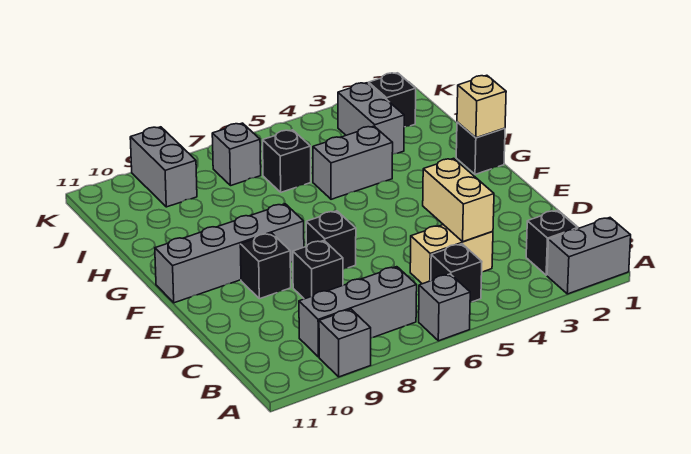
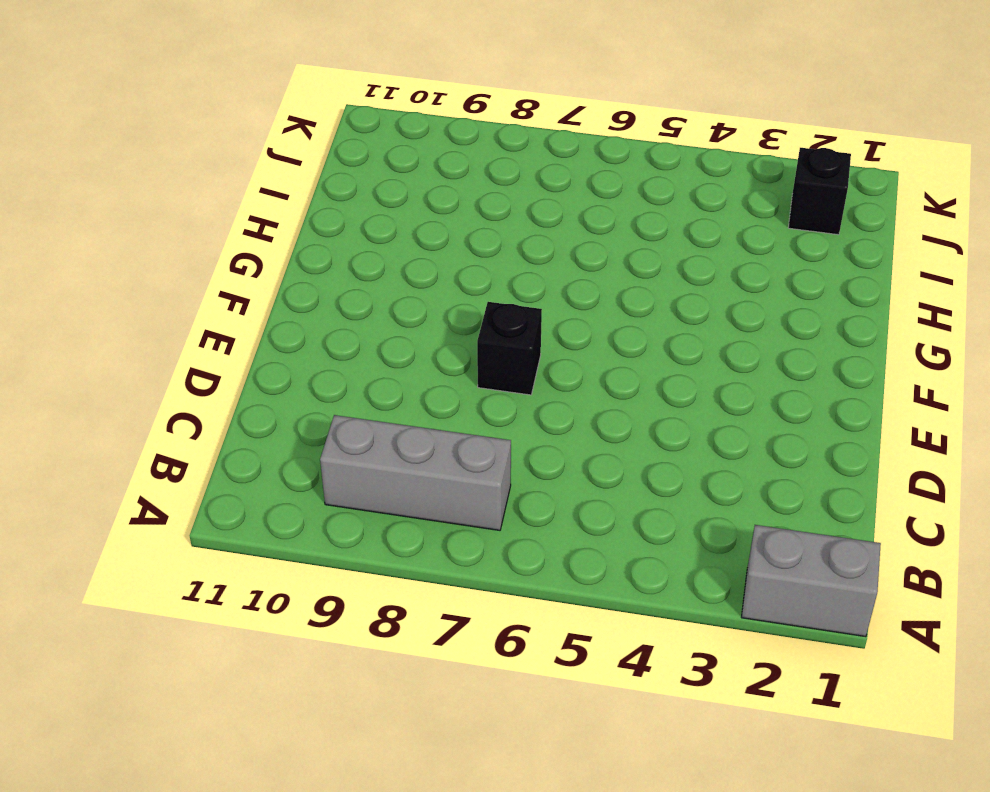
none -> grey brick A6 level 1
none -> grey brick A9 level 1
none -> black brick B2 level 1

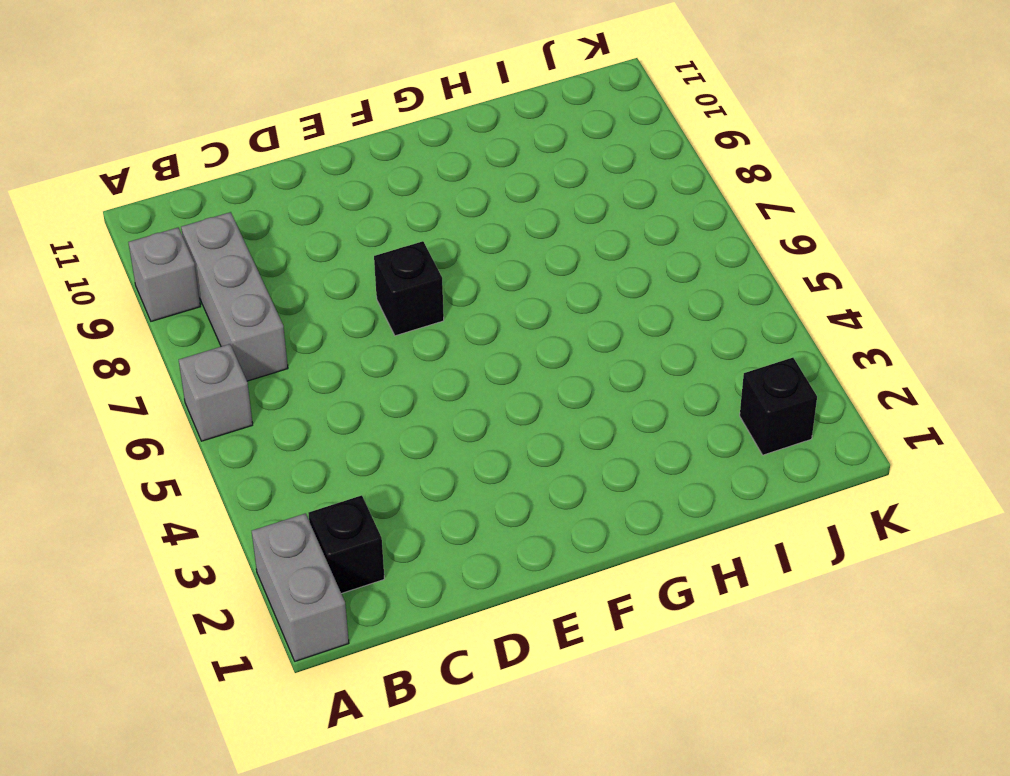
none -> black brick B5 level 1
none -> tan brick C4:C5 level 1
none -> black brick D8 level 1

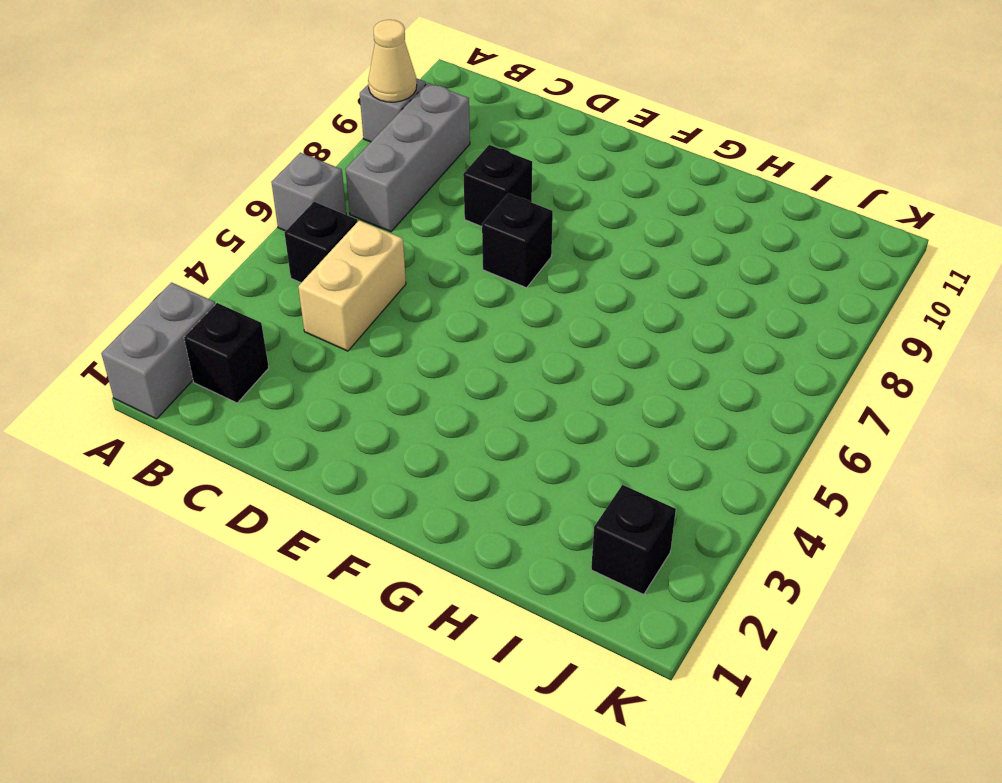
tan cone A9 level 2 -> none
none -> black brick E9 level 1
none -> grey brick F8:F11 level 1
none -> black brick G1 level 1

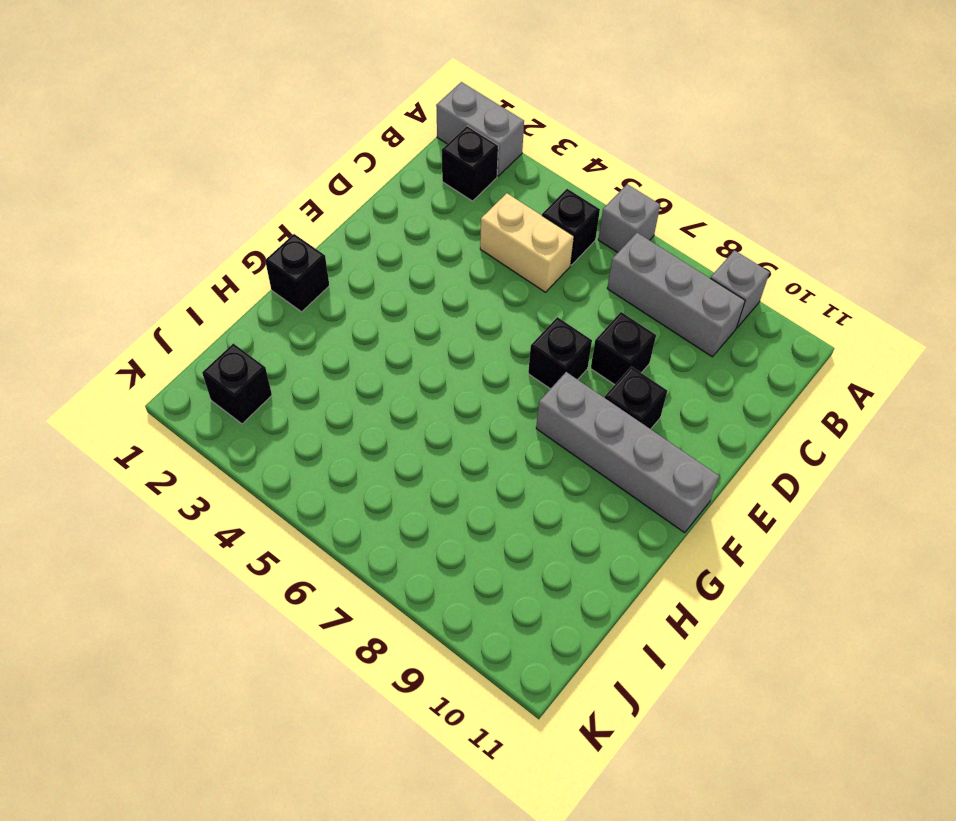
none -> grey brick H4:H5 level 1
none -> grey brick I3:J3 level 1
none -> black brick I6 level 1

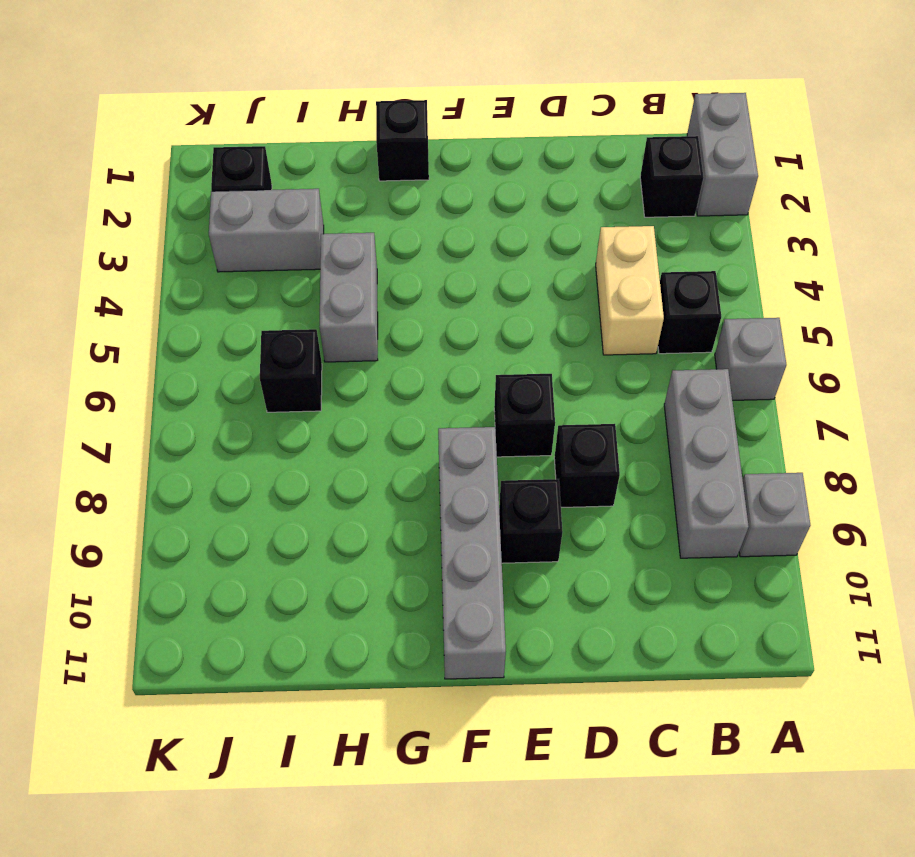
none -> grey brick J7 level 1
none -> grey brick J9:K9 level 1
none -> tan brick C4:D4 level 2

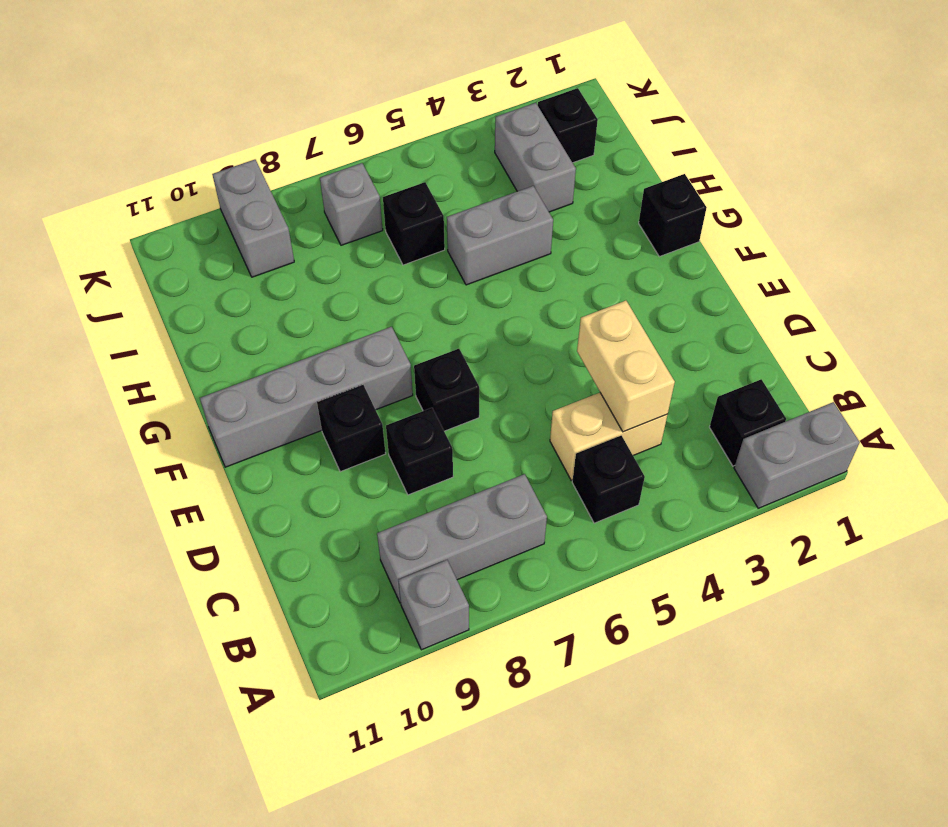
none -> grey brick A6 level 1
none -> tan brick G1 level 2

